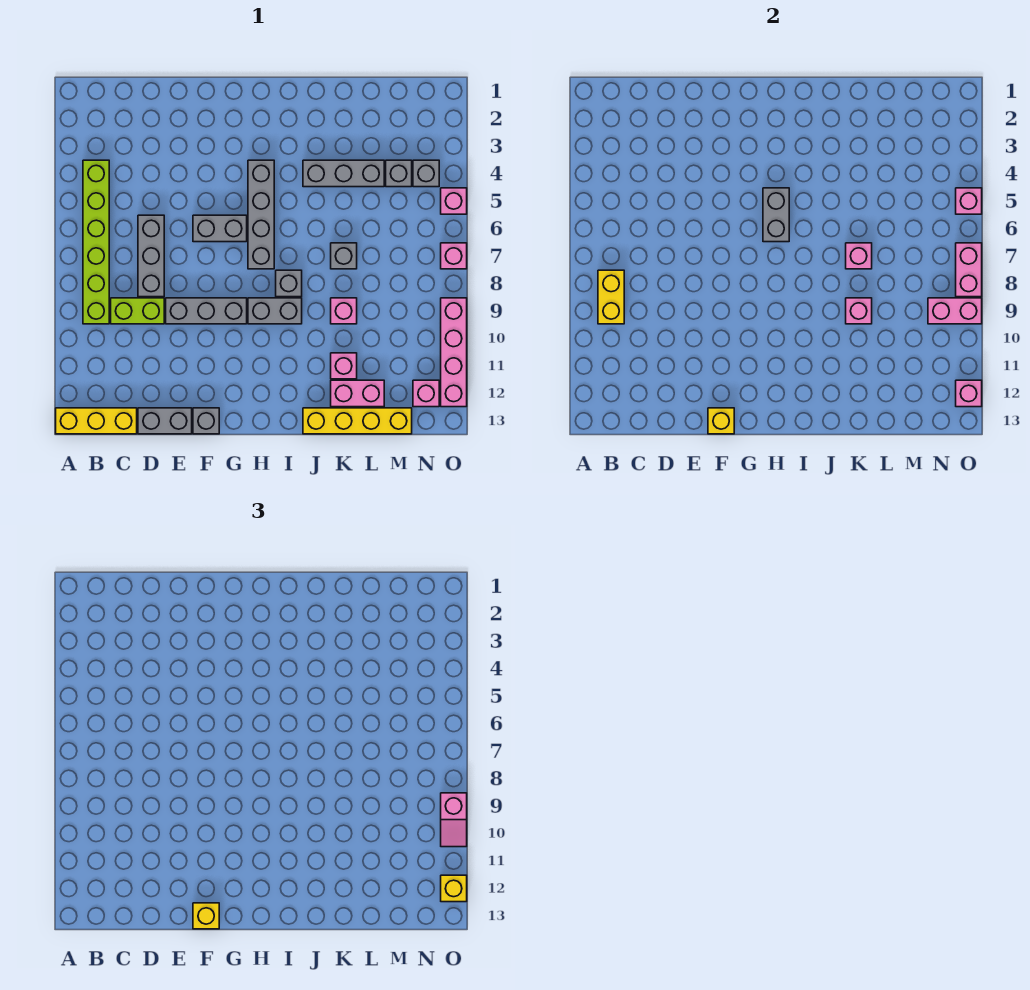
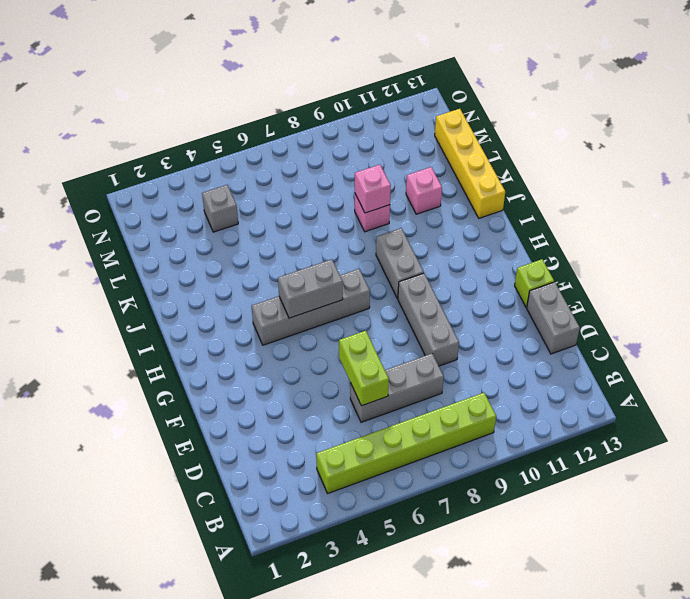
lime brick D6:E6 level 2 -> lime brick C9:D9 level 1
lime brick F13 level 1 -> grey brick F13 level 1
none -> yellow brick A13:C13 level 1
none -> grey brick F6:G6 level 1
none -> grey brick I8 level 1
none -> grey brick J4:L4 level 1

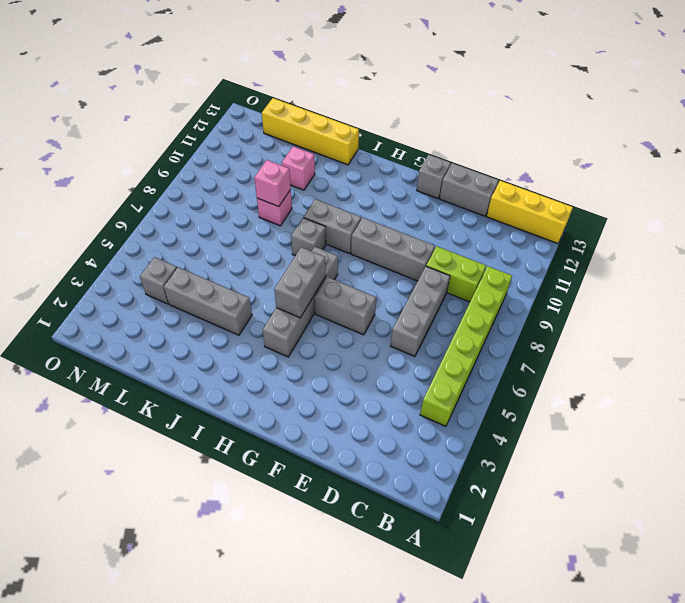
none -> grey brick K7 level 1
none -> pink brick K12:L12 level 1
none -> grey brick N4 level 1
none -> pink brick N12 level 1

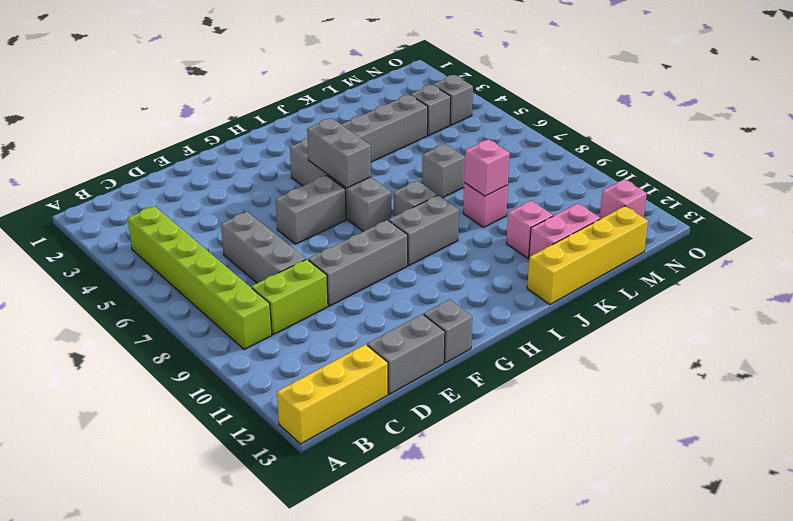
none -> pink brick O5 level 1
none -> pink brick O7 level 1
none -> pink brick O9:O12 level 1
none -> yellow brick B8:B9 level 2

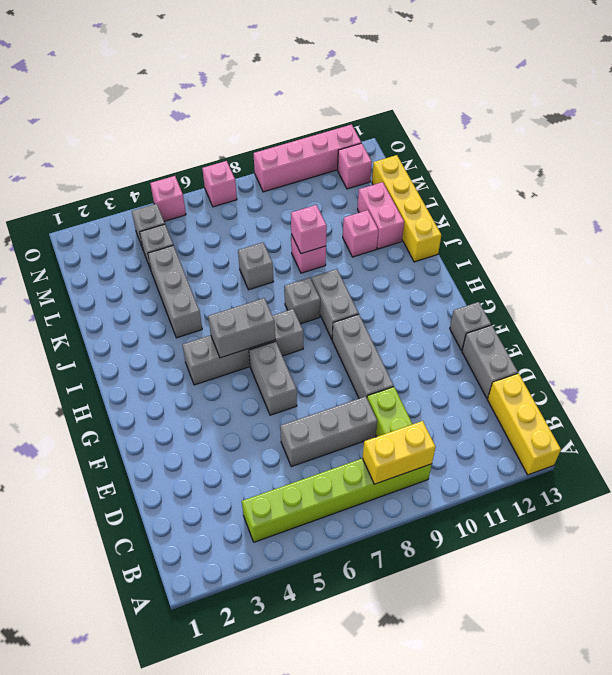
none -> yellow brick F13 level 2
none -> pink brick K7 level 2
none -> pink brick N9:O9 level 2
none -> pink brick O5 level 2

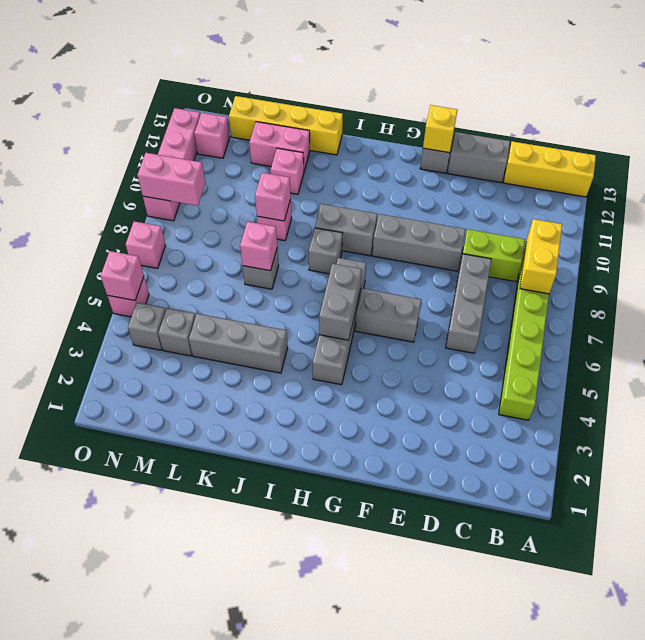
none -> pink brick O7:O8 level 2
none -> pink brick O12 level 2
none -> yellow brick F13 level 3
none -> pink slope O9:O10 level 3 top 9

